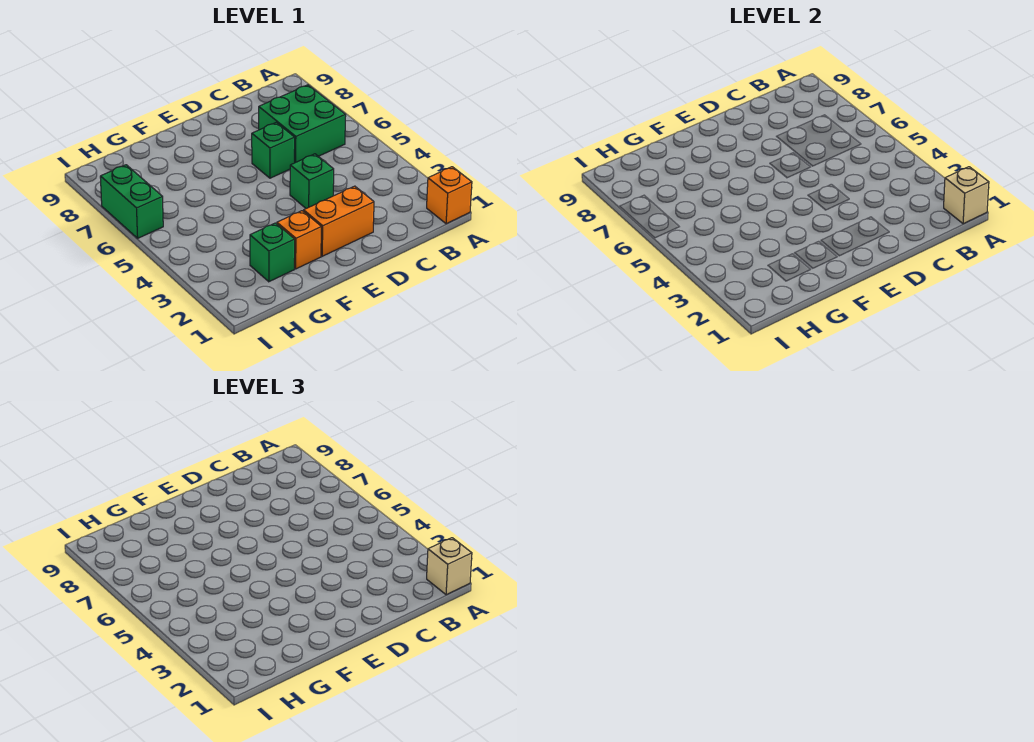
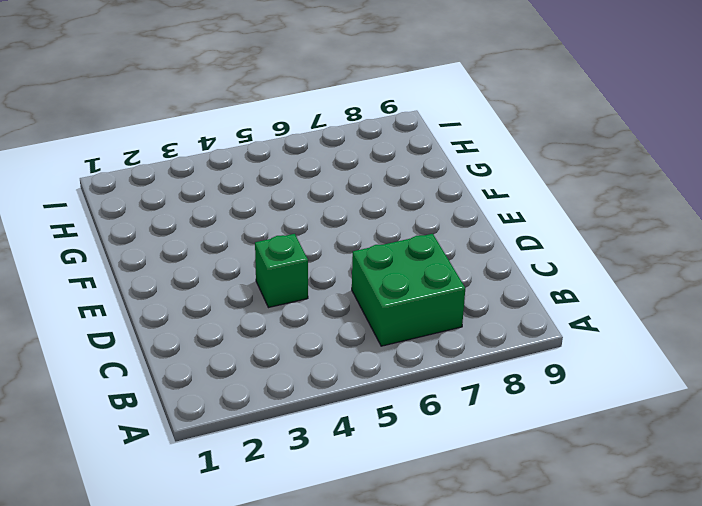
none -> orange brick A1 level 1
none -> orange brick D2:E2 level 1

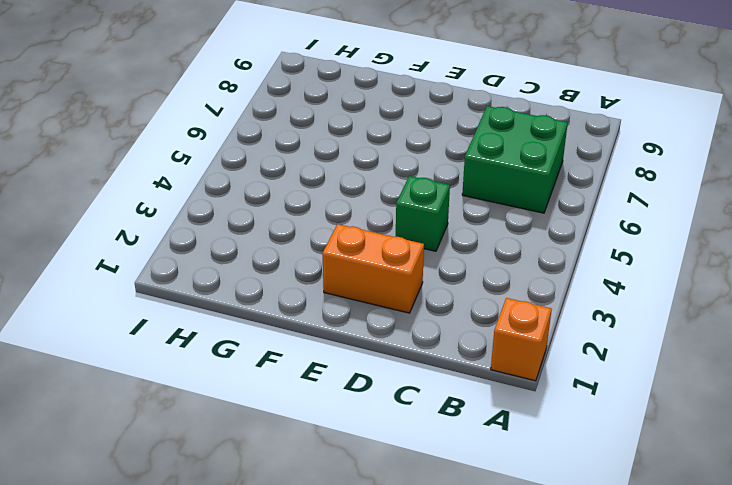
none -> green brick D6 level 1
none -> orange brick F2 level 1

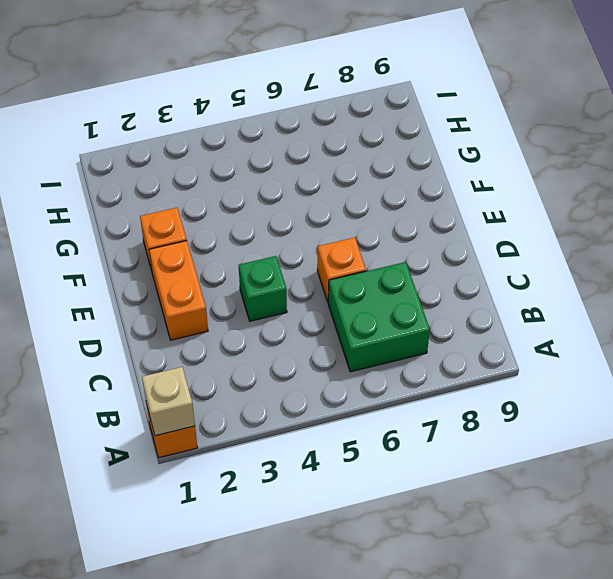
orange brick D6 level 1 -> green brick D6 level 1
none -> green brick G2 level 1
none -> green brick I6:I7 level 1

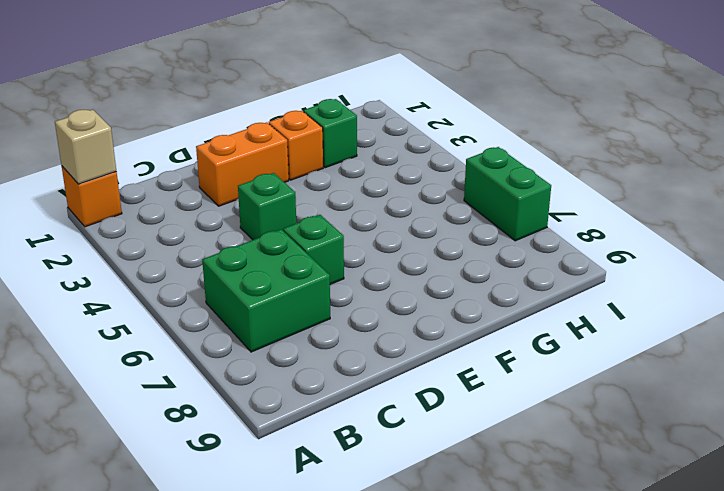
none -> tan brick A1 level 3

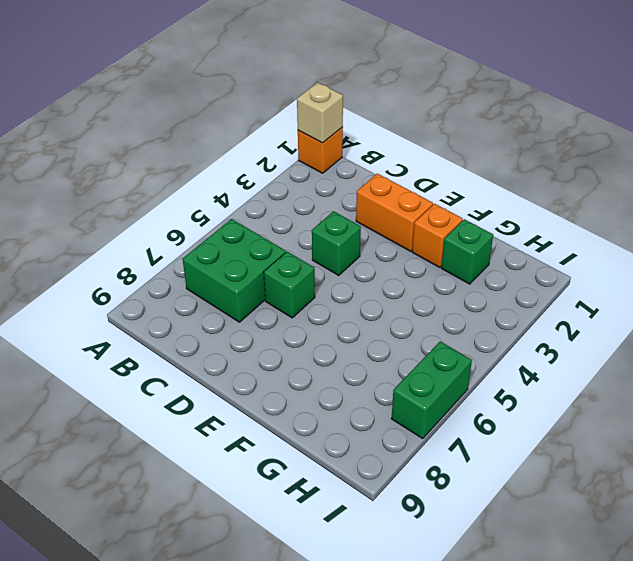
none -> tan brick A1 level 3

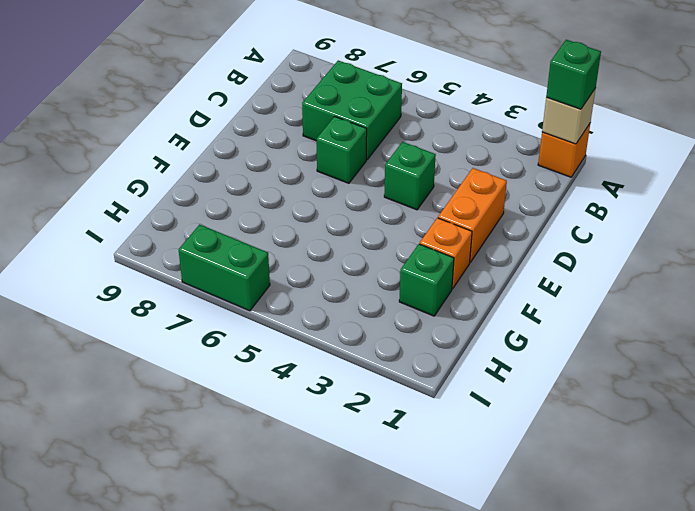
green brick A1 level 3 -> tan brick A1 level 3

